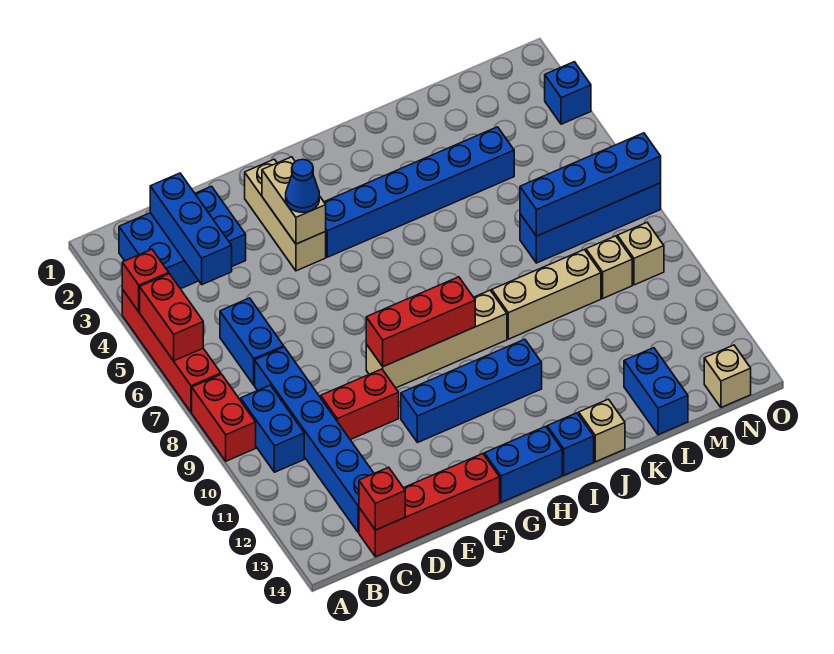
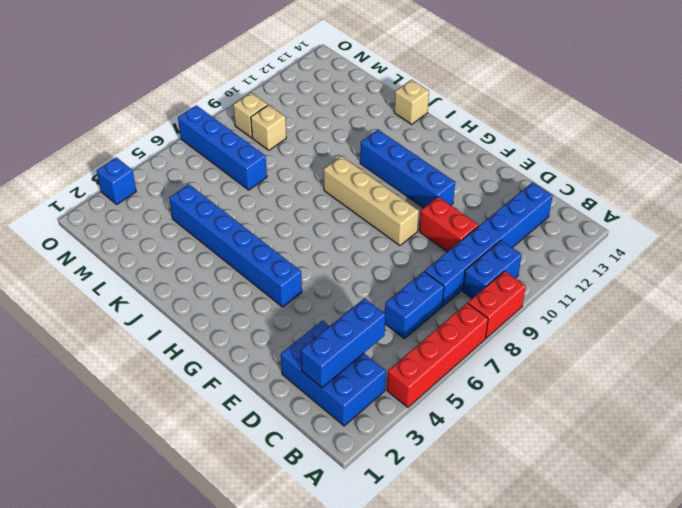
none -> red brick C14:F14 level 1
none -> tan brick F2:F4 level 1
none -> blue brick G14:H14 level 1
none -> blue brick I14 level 1

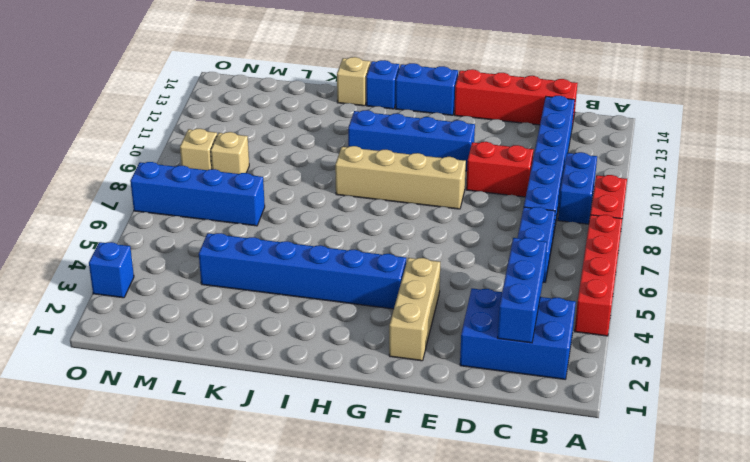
none -> tan brick J9:L9 level 1
none -> blue brick L13:L14 level 1
none -> tan brick N14 level 1
none -> red brick A4 level 2

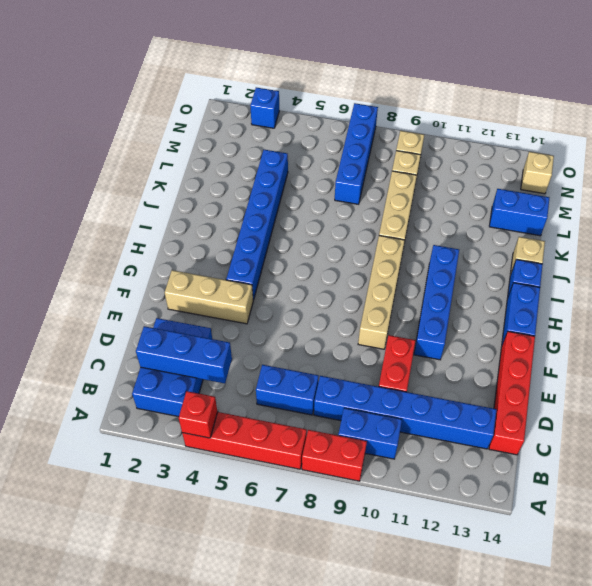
none -> red brick A5:A6 level 2
none -> red brick C14 level 2
none -> tan brick F3:F4 level 2
none -> red brick F9:H9 level 2

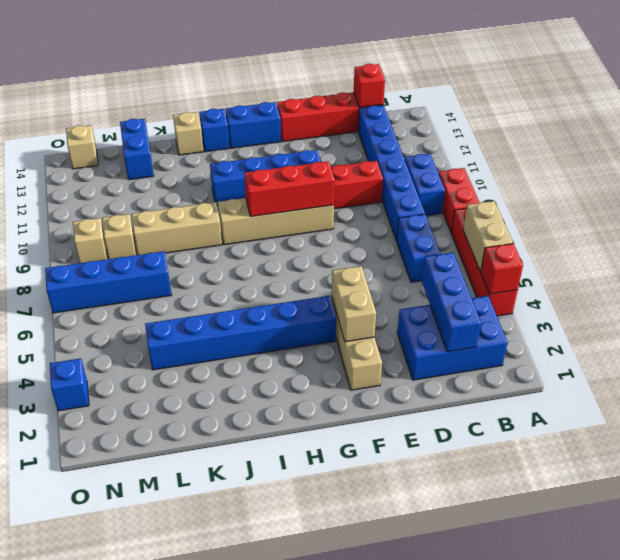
tan brick A5:A6 level 2 -> red brick A5:A6 level 2
none -> blue brick L7:O7 level 2
none -> blue cone F4 level 3

